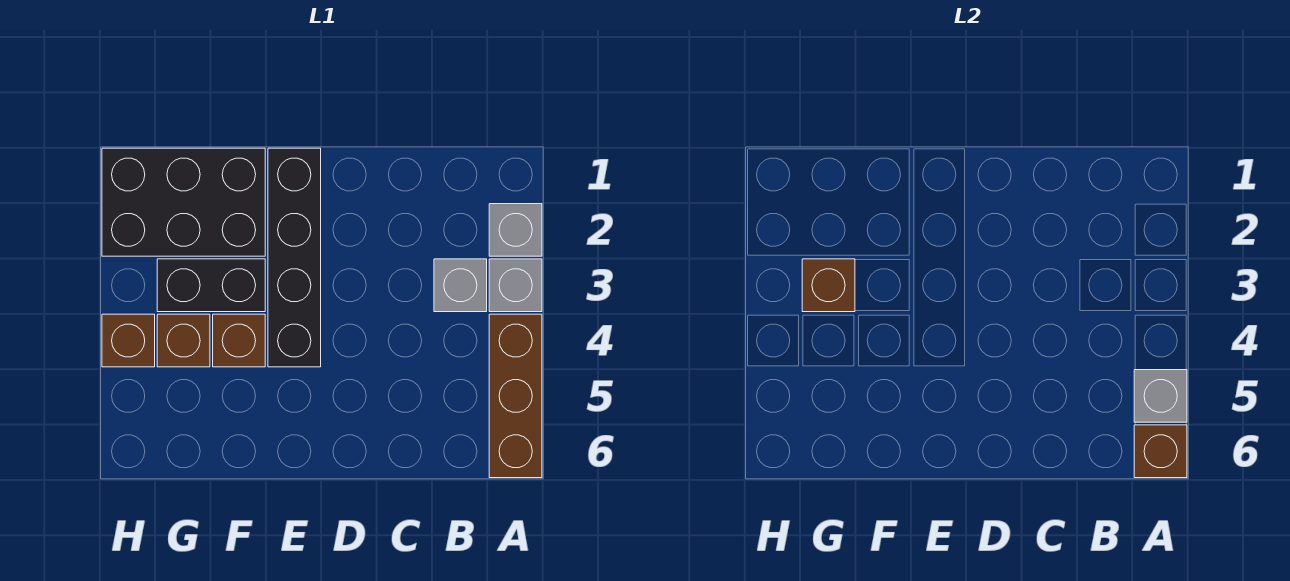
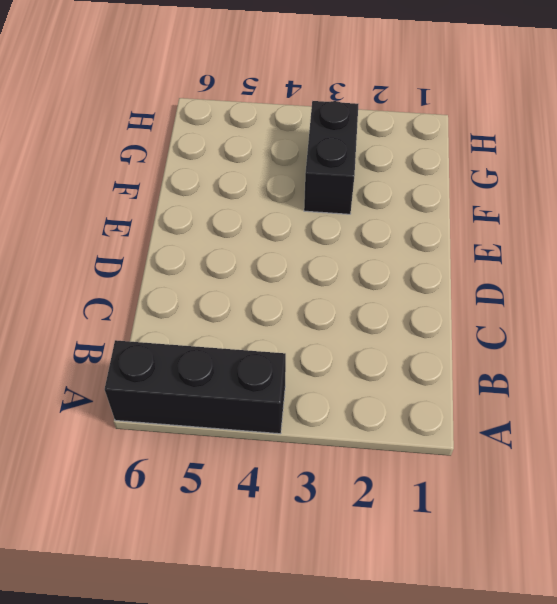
black brick A4:A6 level 1 -> brown brick A4:A6 level 1
none -> grey brick A2 level 1
none -> grey brick A3 level 1
none -> grey brick B3 level 1

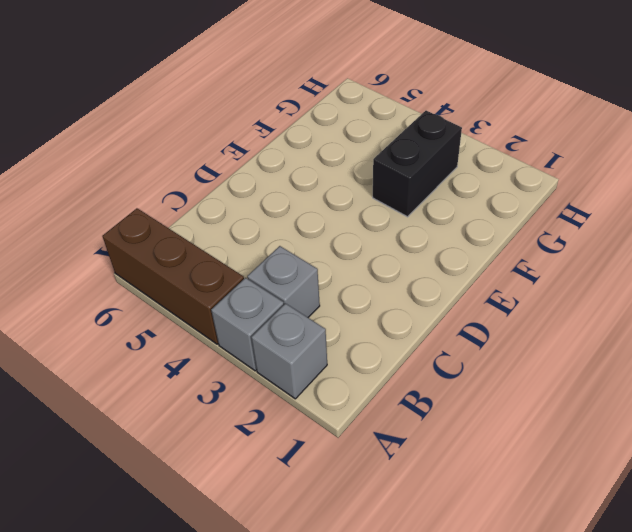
none -> black brick E1:E4 level 1
none -> black brick F1:H2 level 1
none -> brown brick F4 level 1

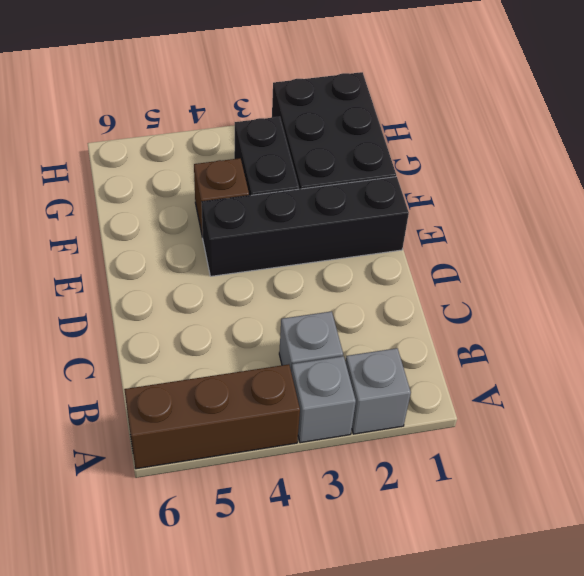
none -> brown brick G4 level 1
none -> brown brick H4 level 1
none -> grey brick A5 level 2

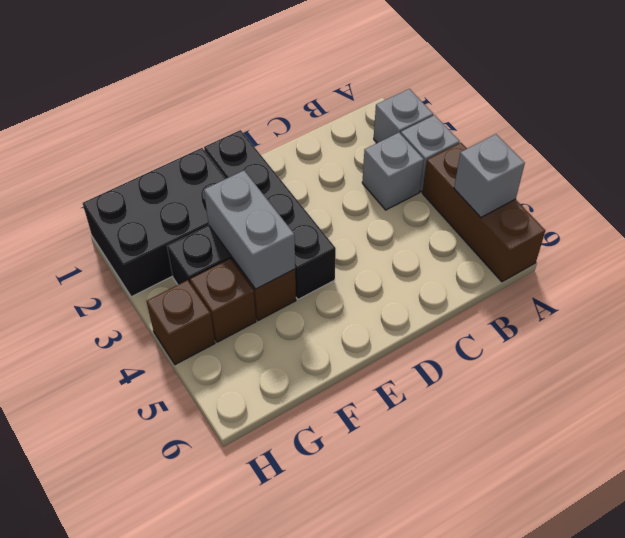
grey brick F3:F4 level 2 -> none
none -> brown brick A6 level 2
none -> brown brick G3 level 2

